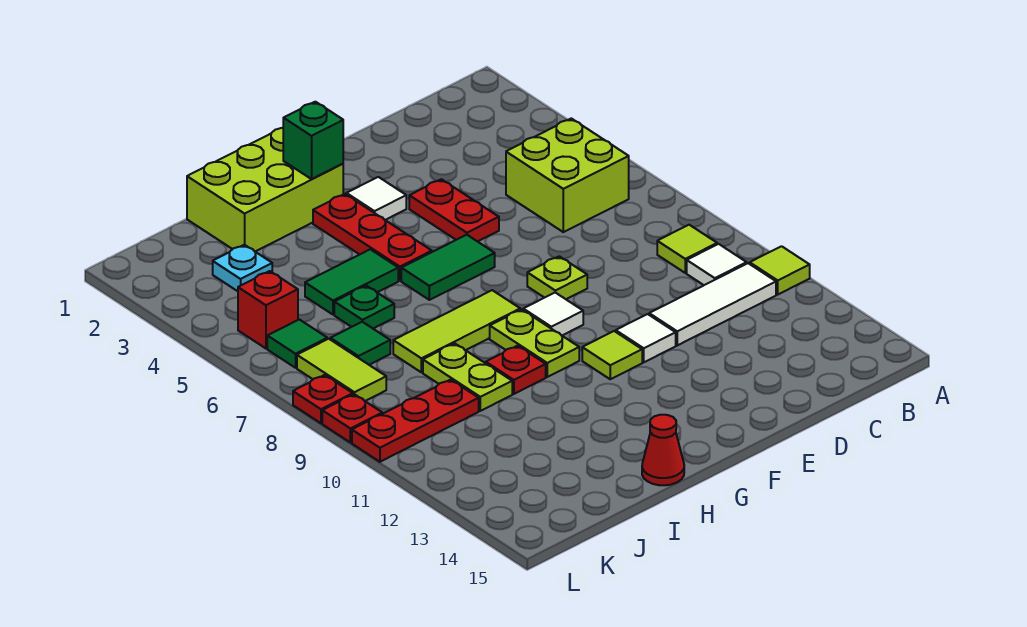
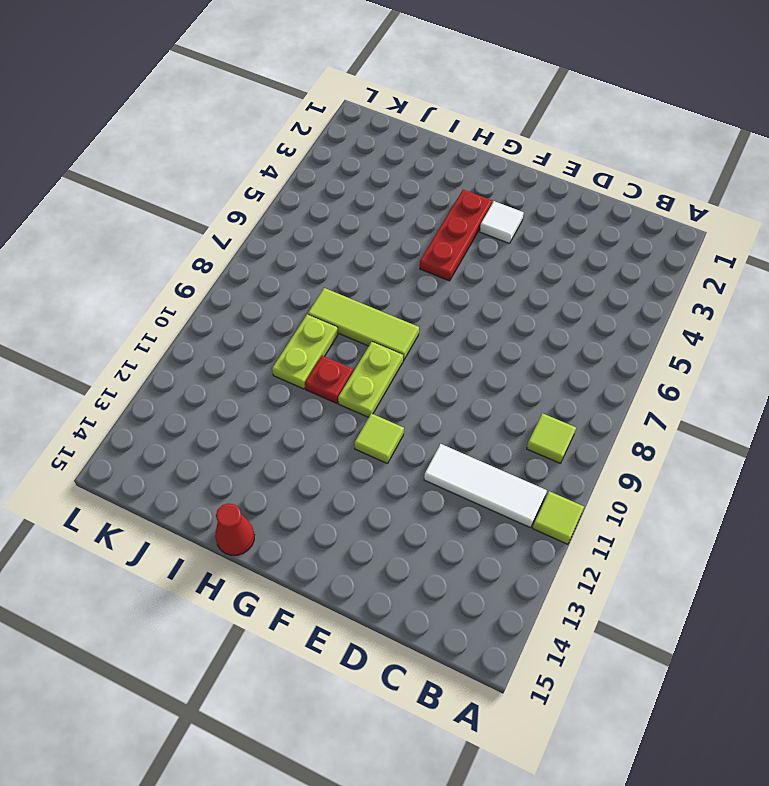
none -> lime brick B5:C6 level 1
none -> white tile B10 level 1
none -> red plate E4:E5 level 1
none -> lime plate E8 level 1

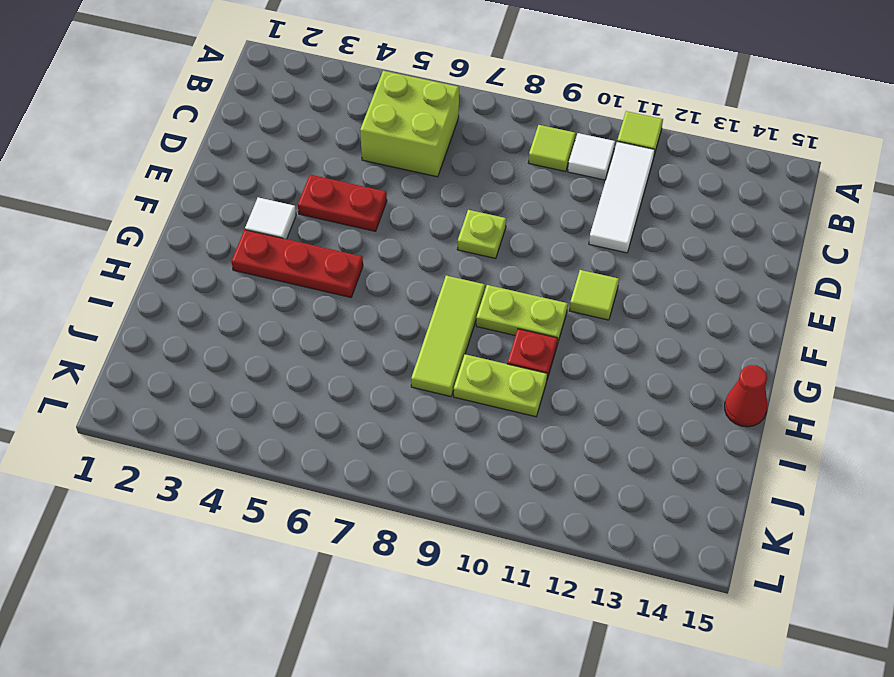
none -> white tile E11 level 1
none -> green tile F6:G6 level 1
none -> white tile F9 level 1
none -> lime brick G1:I2 level 1

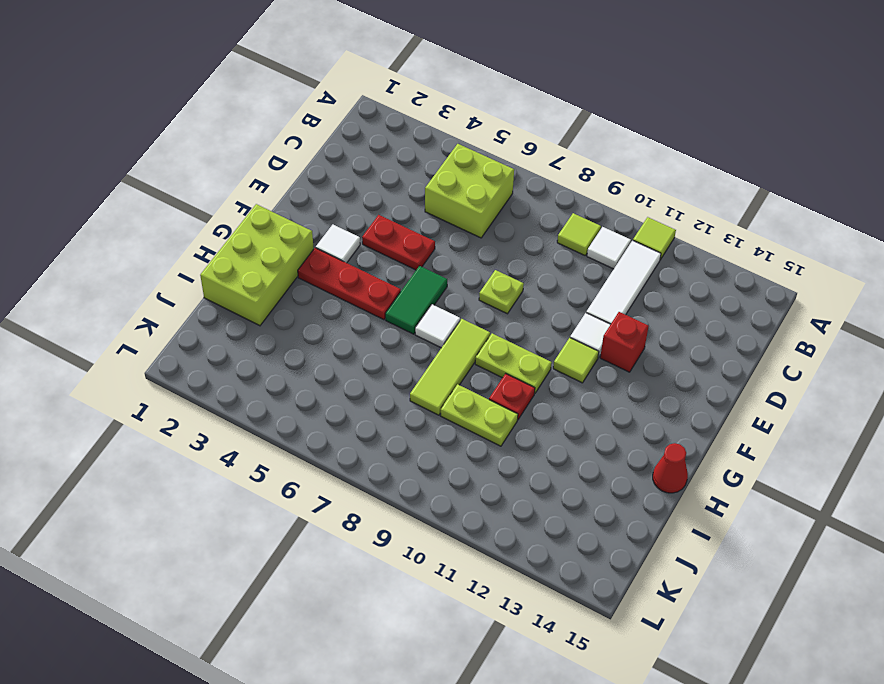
red brick E12 level 1 -> red brick K5 level 1
white tile G7 level 1 -> white tile F9 level 1
none -> green tile H5:I5 level 1
none -> green plate I6 level 1
none -> cyan plate J3 level 1
none -> green tile J7 level 1

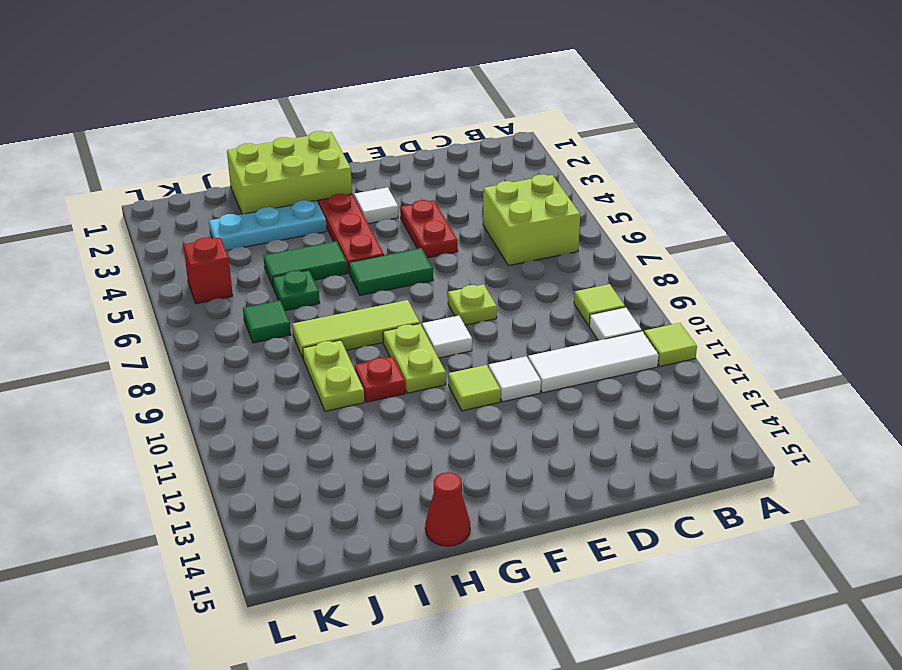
cyan plate H3:J3 level 1 -> cyan plate J3 level 1
none -> red plate J10:L10 level 1
none -> green tile K6 level 1
none -> lime tile K7:K8 level 1
none -> red plate L8 level 1

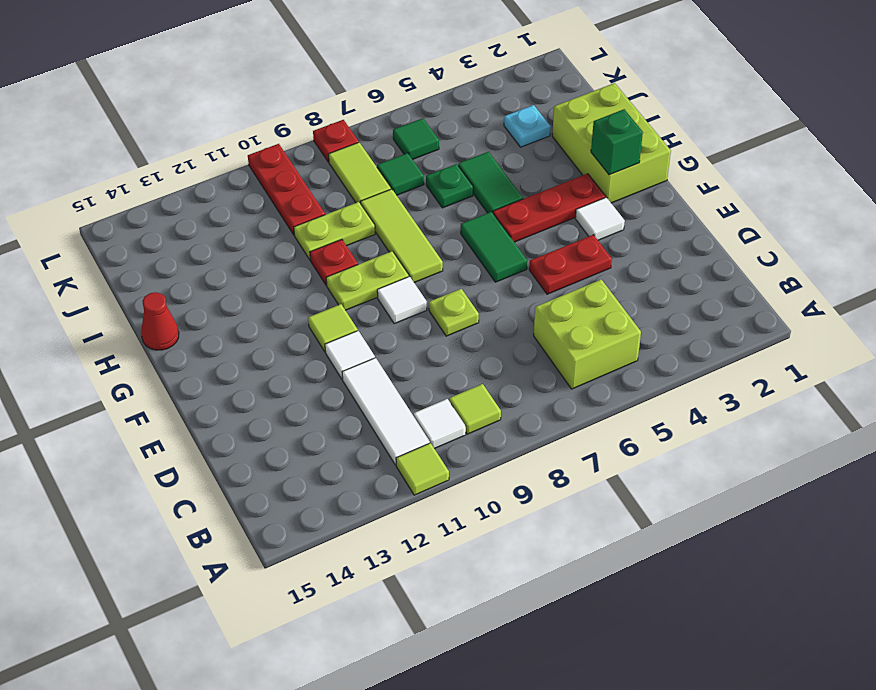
lime tile J8:K8 level 1 -> lime tile K7:K8 level 1
none -> red brick K5 level 1
none -> red plate L9 level 1

